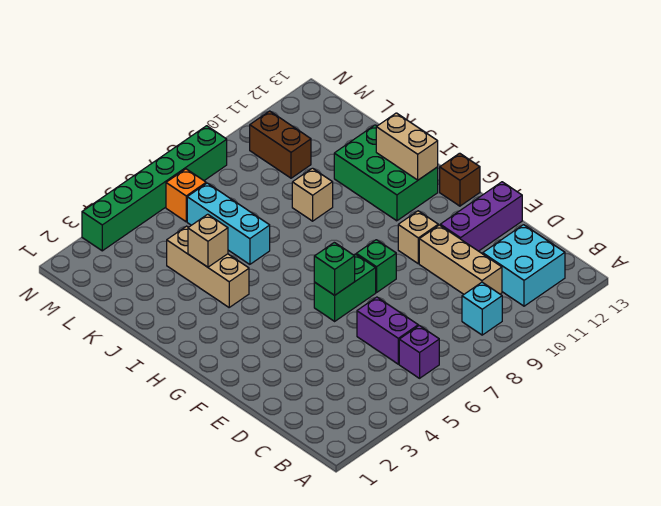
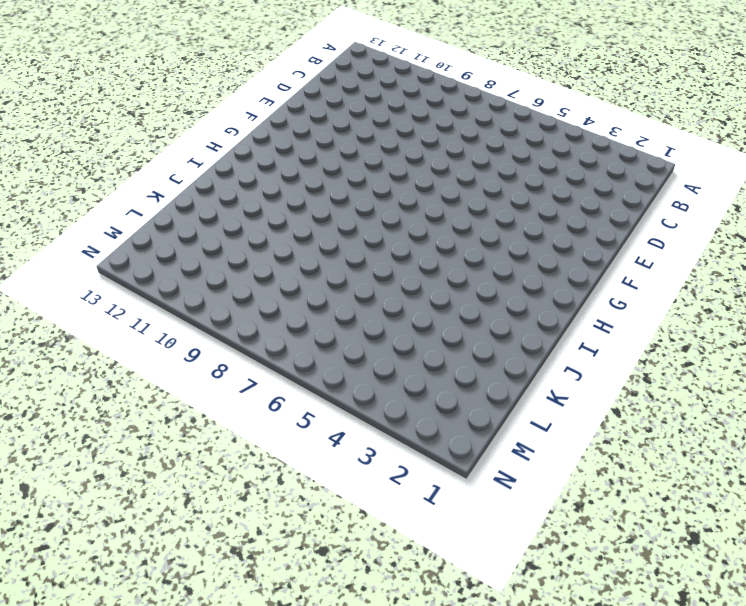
none -> purple brick B6 level 1
none -> cyan brick B9 level 1
none -> cyan brick B11:C12 level 1

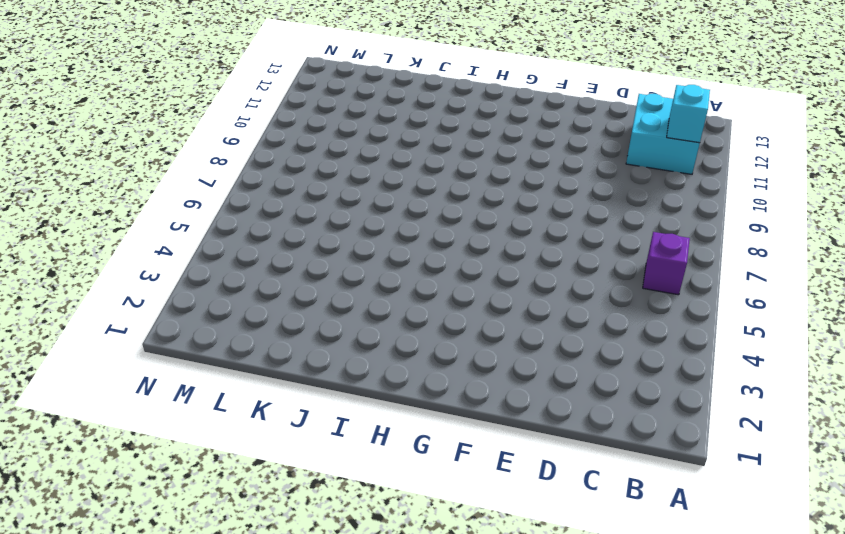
cyan brick B11 level 2 -> cyan brick B9 level 1
none -> purple brick C6:D6 level 1
none -> tan brick C10:E10 level 1
none -> purple brick E11:E13 level 1

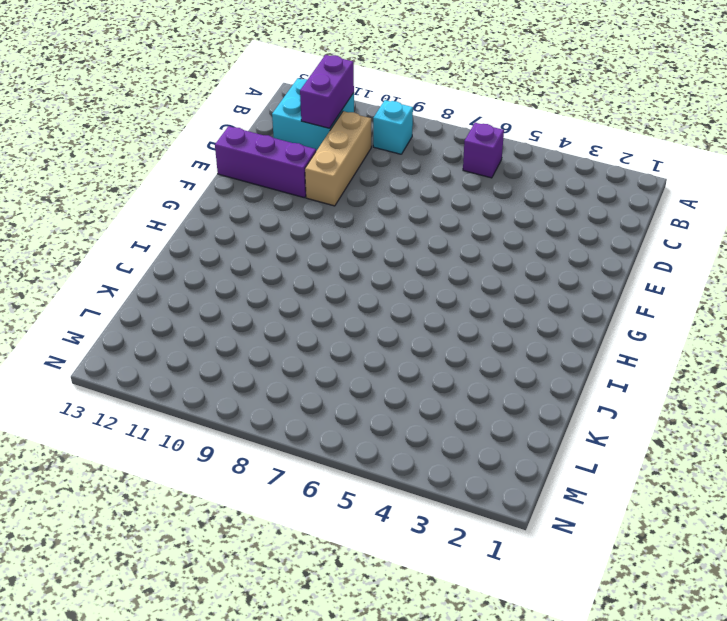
purple brick B11:C11 level 2 -> purple brick C6:D6 level 1
none -> green brick F6:F7 level 1
none -> green brick F8 level 1
none -> tan brick F10 level 1

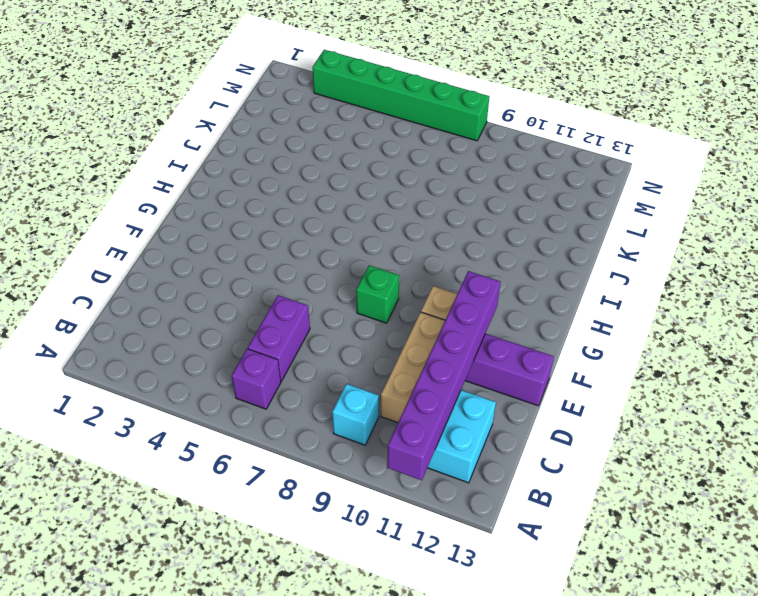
purple brick A11:F11 level 2 -> none
none -> green brick F6:F7 level 1
none -> brown brick G13 level 1
none -> green brick H11:J12 level 1

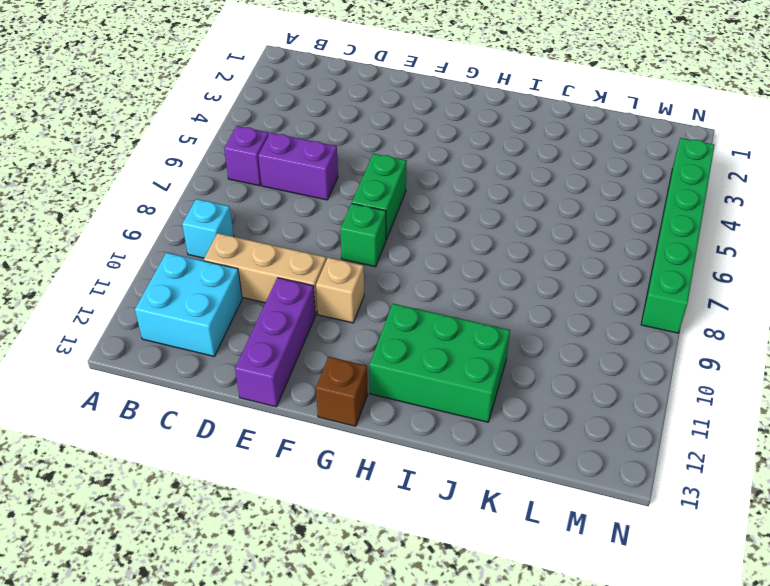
none -> tan brick I4:K4 level 1
none -> cyan brick J6:L6 level 1
none -> tan brick J9 level 1

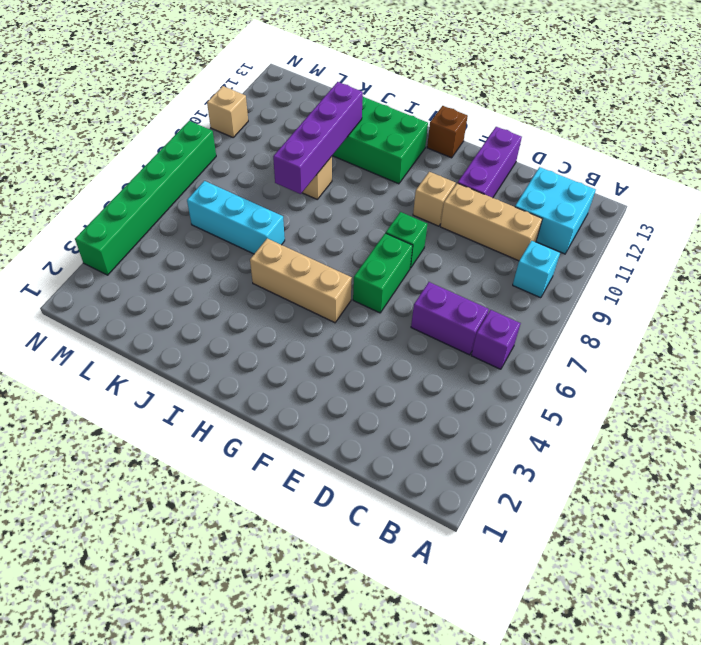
tan brick G5:I5 level 1 -> tan brick I4:K4 level 1
purple brick J8:J11 level 2 -> none
tan brick N10 level 1 -> tan brick J4 level 2
none -> brown brick L10:M10 level 1
none -> orange brick M6 level 1
none -> green brick F6 level 2

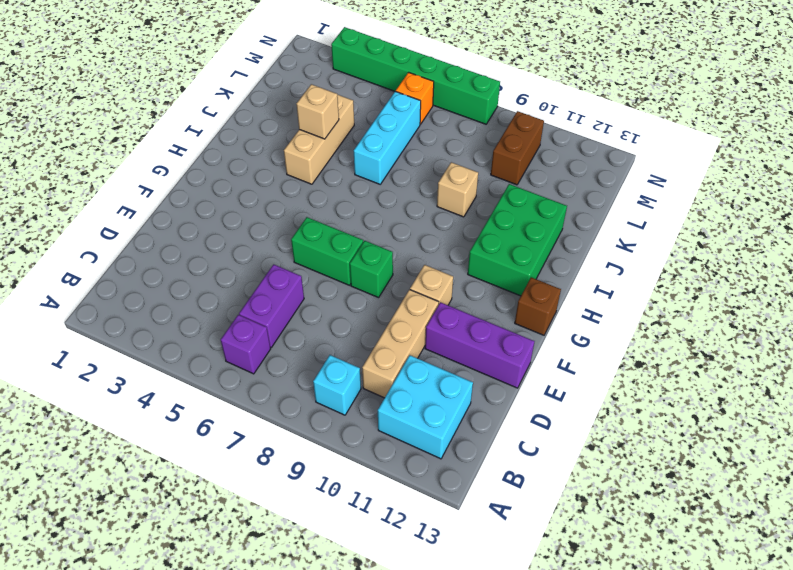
none -> green brick F6 level 2
none -> tan brick H12:I12 level 2

